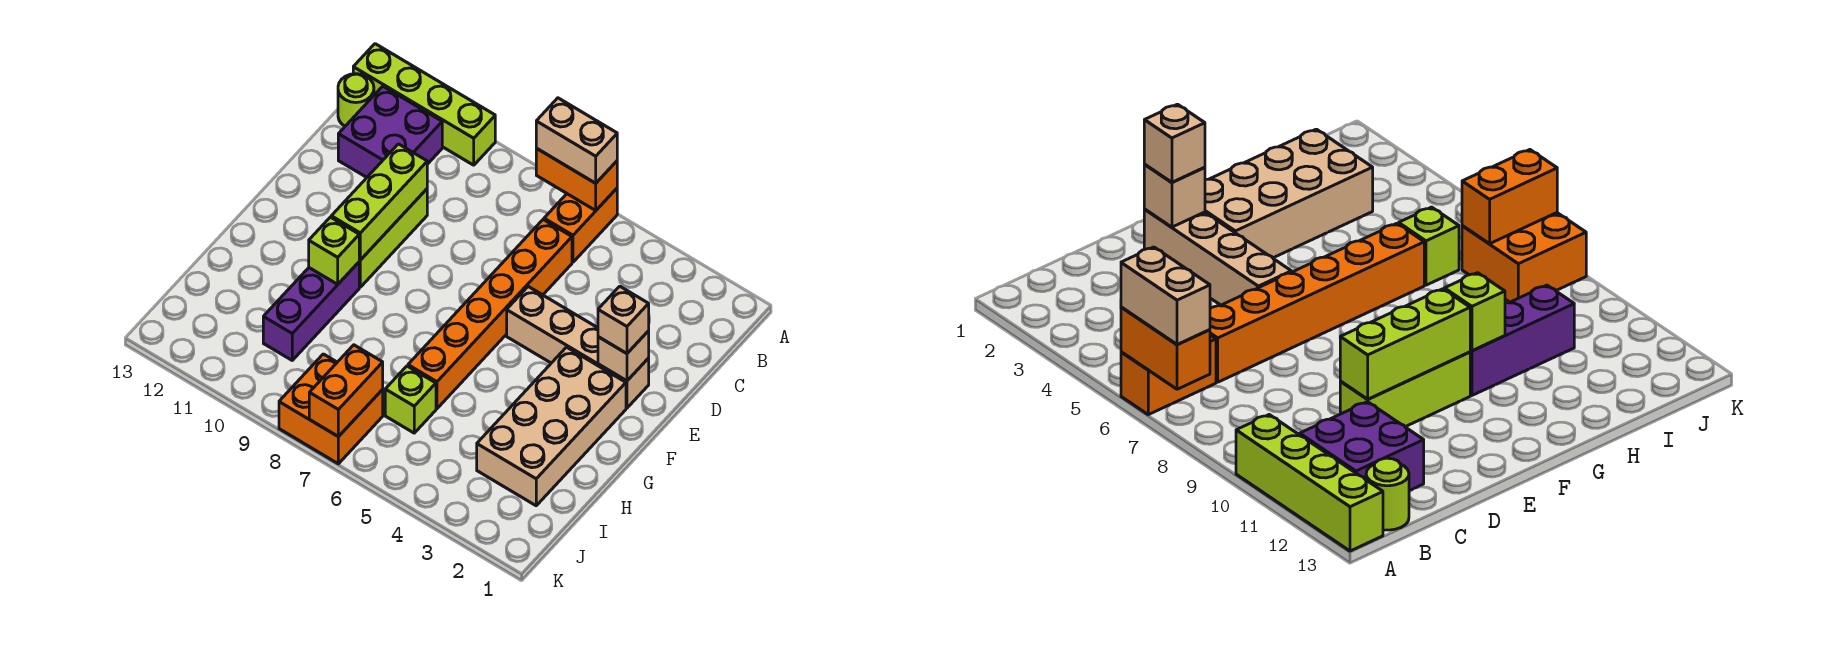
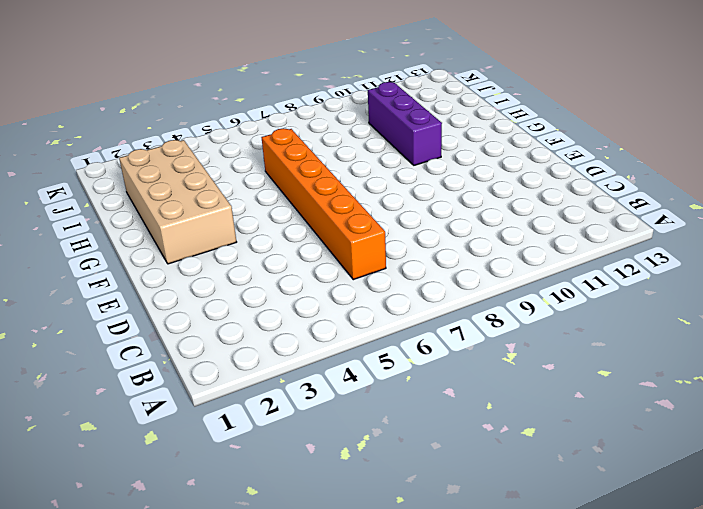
none -> orange brick A6:B6 level 1
none -> lime brick A10:A13 level 1
none -> purple brick B11:C12 level 1

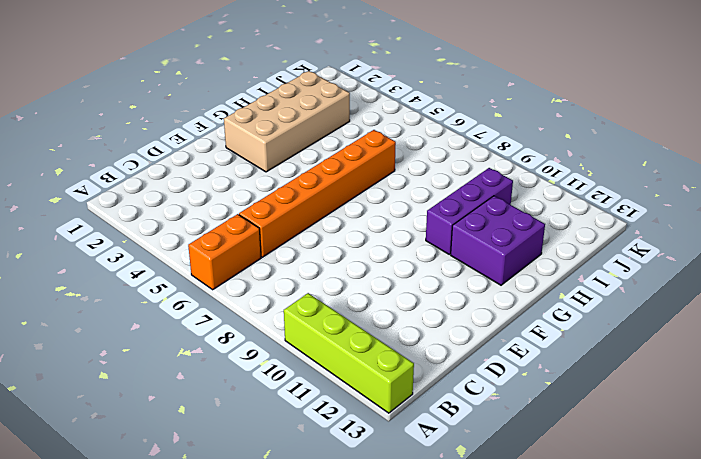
purple brick G11:H12 level 1 -> purple brick B11:C12 level 1
none -> lime round brick B13 level 1
none -> lime brick D10:F10 level 1
none -> tan brick E2:E5 level 1

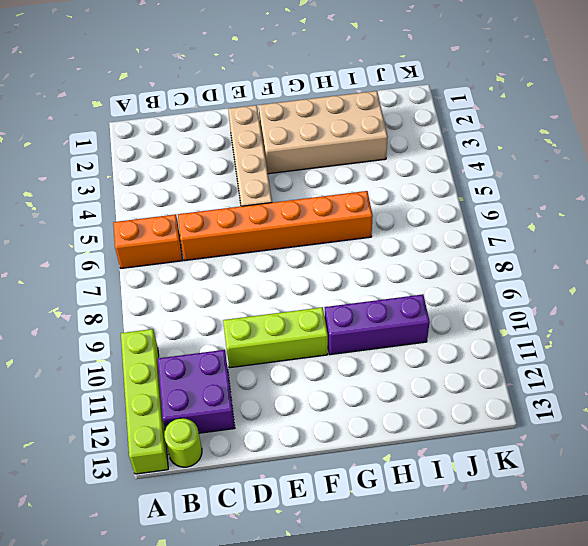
none -> lime brick I6 level 1
none -> orange brick J7:K8 level 1
none -> orange brick A6:A7 level 2

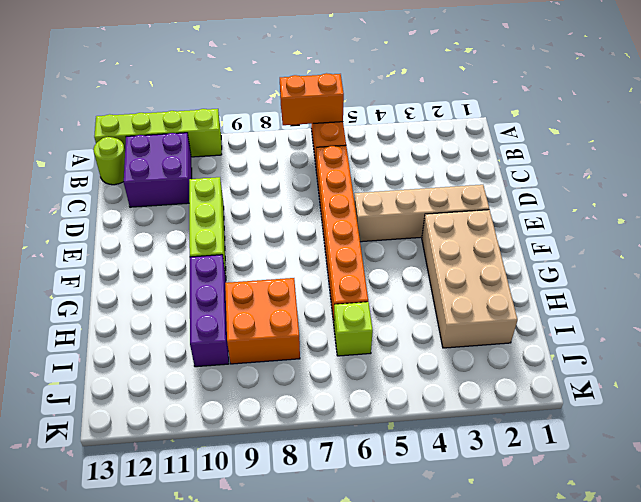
orange brick H8:I9 level 1 -> orange brick J7:K8 level 1
none -> lime brick D10:F10 level 2
none -> tan brick E2 level 2
none -> lime brick G10 level 2

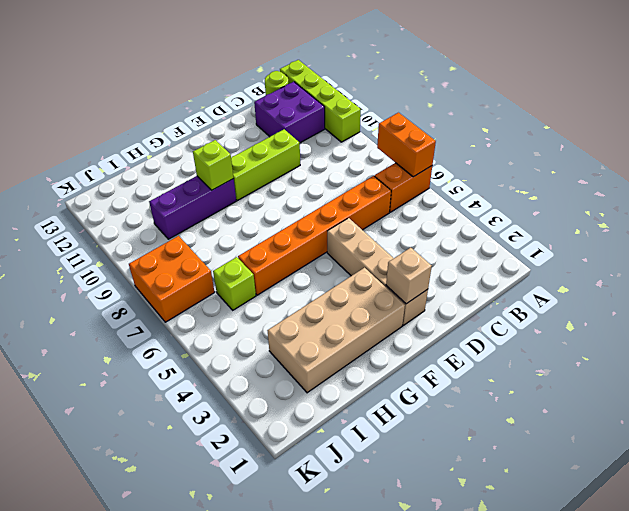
none -> lime brick D10:F10 level 2
none -> orange brick J7:K7 level 2
none -> tan brick A6:A7 level 3

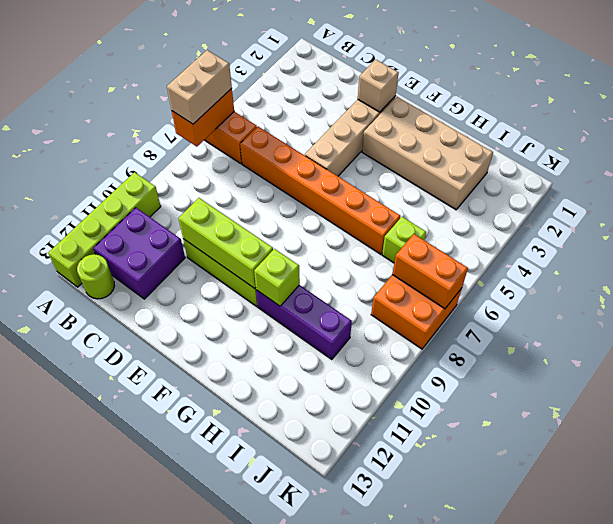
none -> tan brick E2 level 3

